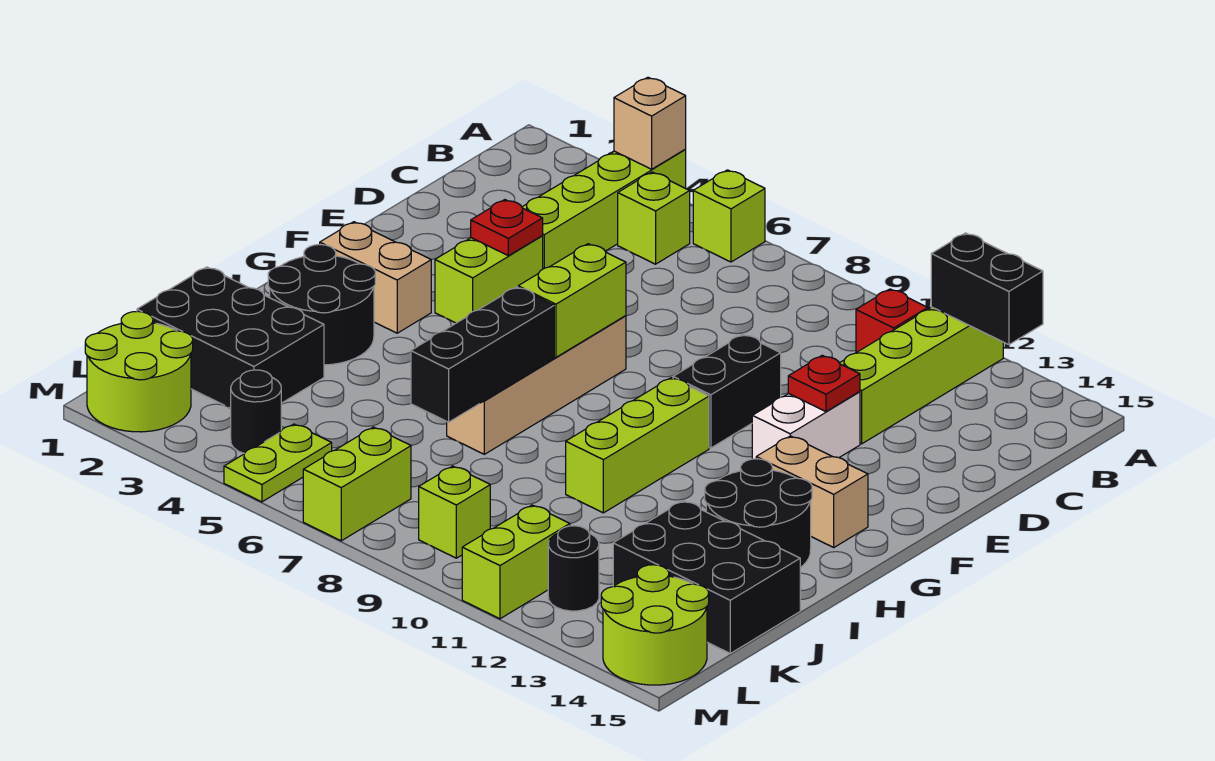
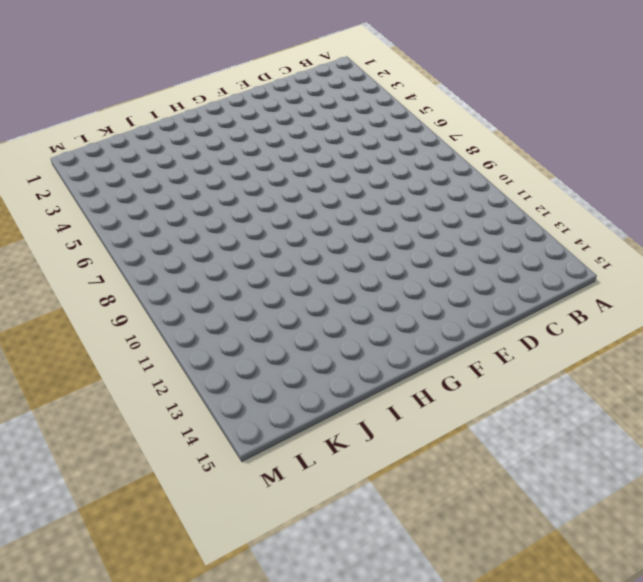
none -> lime brick A4:D4 level 1
none -> lime brick A6 level 1
none -> lime brick A12:D12 level 1
none -> lime brick B5 level 1

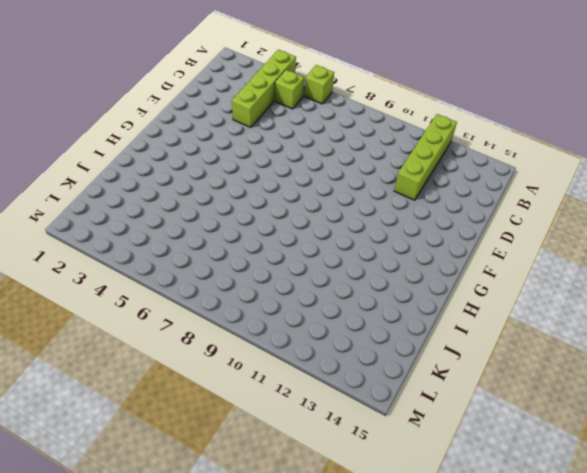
none -> red brick B11 level 1
none -> lime brick E4:F4 level 1
none -> black brick E10:F10 level 1
none -> white brick E12:F12 level 1

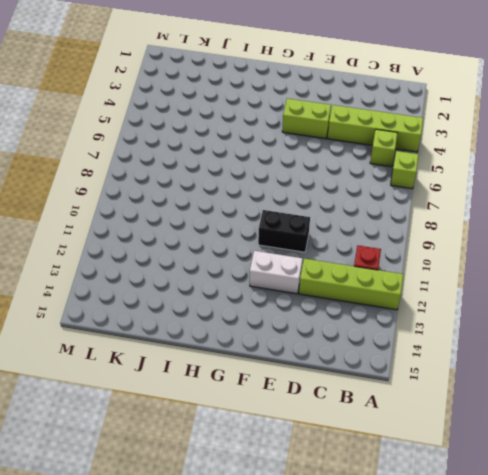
none -> tan brick F7:I7 level 1
none -> tan brick G2:G3 level 1
none -> lime brick G10:I10 level 1
none -> tan brick G13:G14 level 1

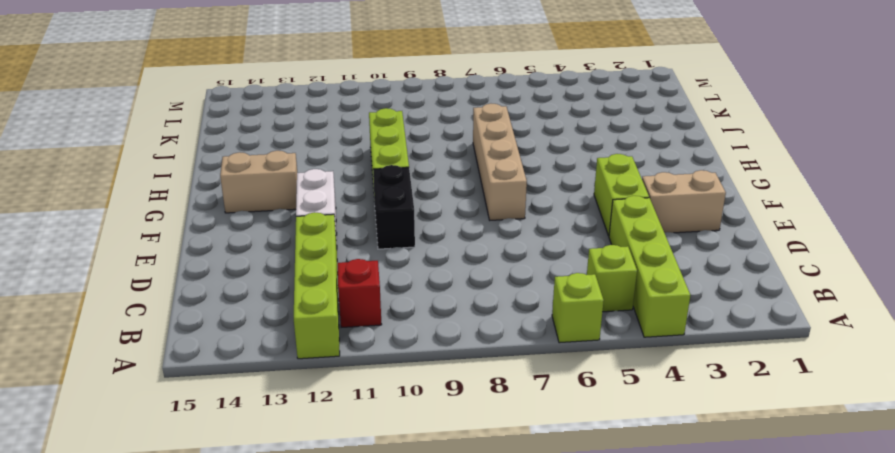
tan brick E2:E3 level 1 -> tan brick G2:G3 level 1
none -> black round brick H2:I3 level 1
none -> black round brick H13:I14 level 1
none -> black brick J1:K3 level 1
none -> black brick J13:K15 level 1

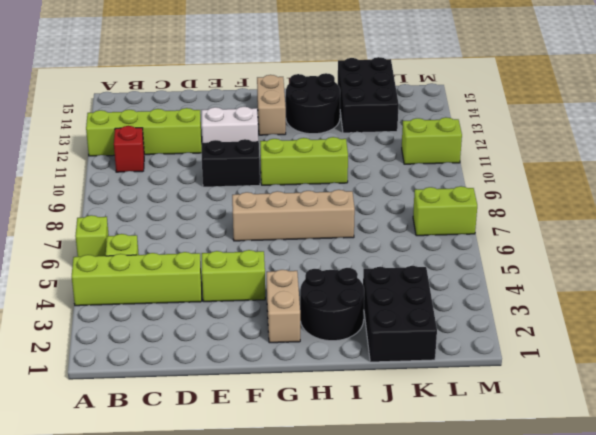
none -> lime round brick L1:M2 level 1
none -> black round brick L4 level 1
none -> lime plate L5:M5 level 1
none -> lime brick L9 level 1

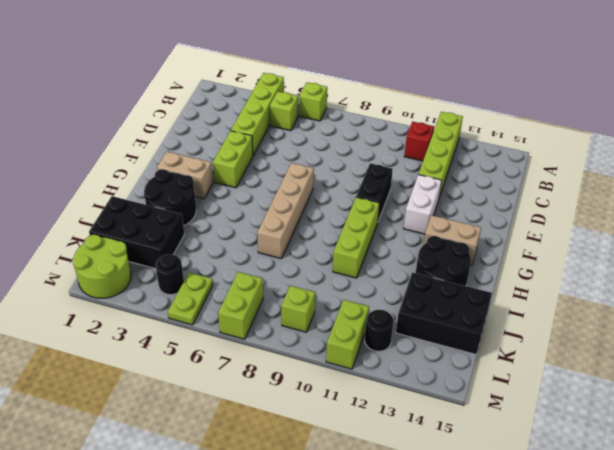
none -> lime round brick L14:M15 level 1
none -> tan brick A4 level 2
none -> black brick A12:A13 level 2
none -> red plate E4 level 2

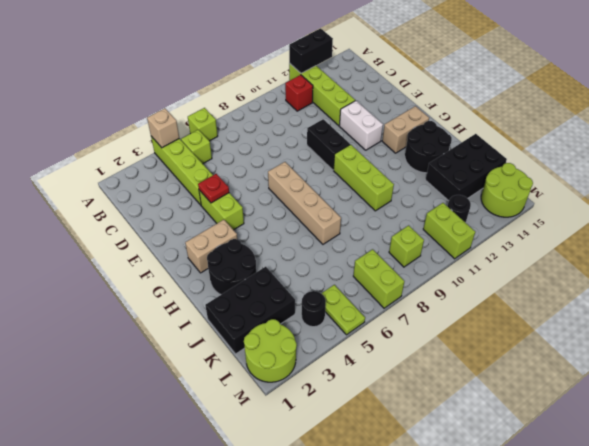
none -> red plate E12 level 2
none -> lime brick F7:G7 level 2
none -> black brick H7:J7 level 2

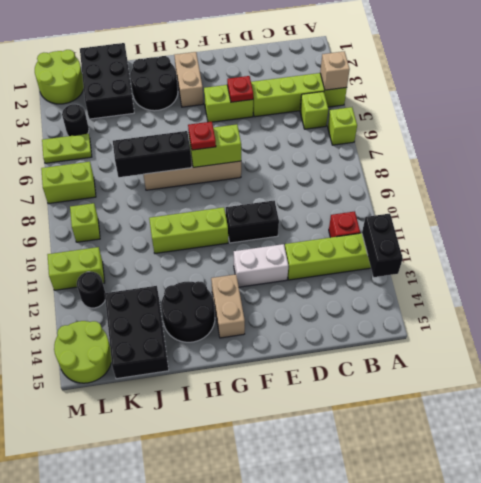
red plate G7 level 3 -> red plate E12 level 2

